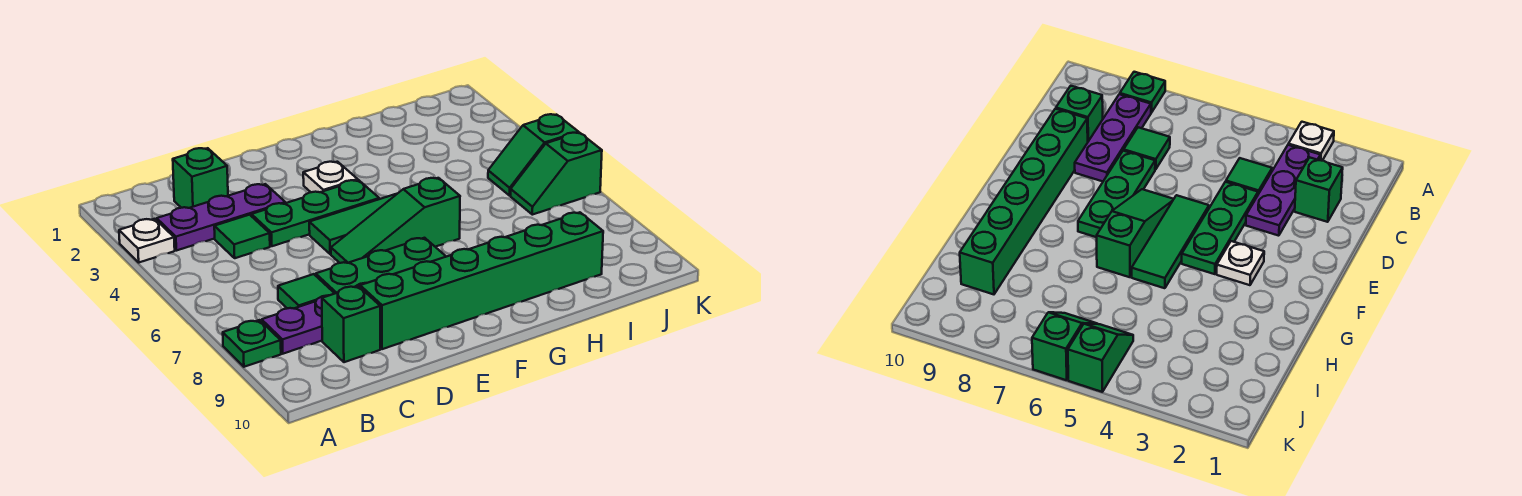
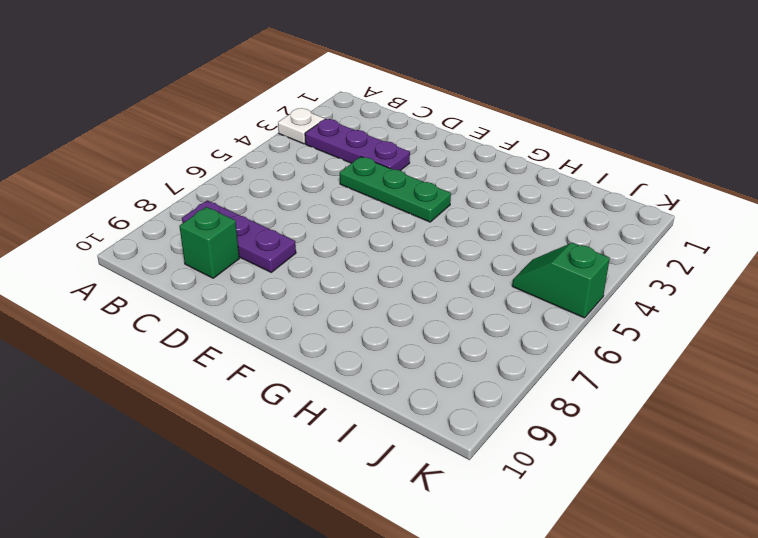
none -> green plate A8 level 1
none -> green brick C2 level 1
none -> green tile C4 level 1

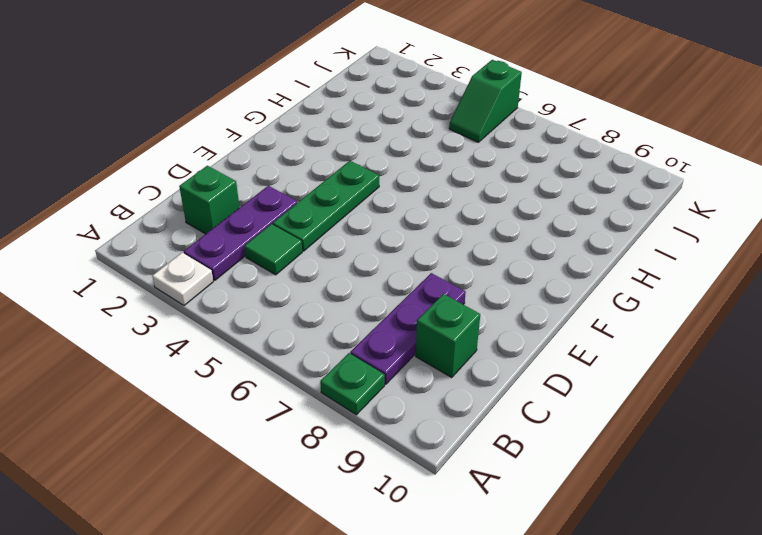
none -> green tile C7 level 1
none -> green plate D7:F7 level 1
none -> green brick D9:I9 level 1

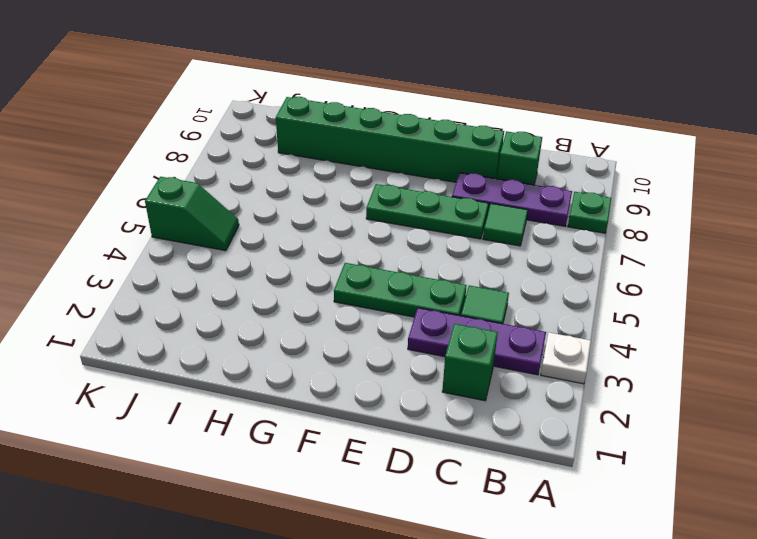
none -> green tile E5:G5 level 1
none -> green slope E6:G6 level 1 top G
none -> white plate F3 level 1

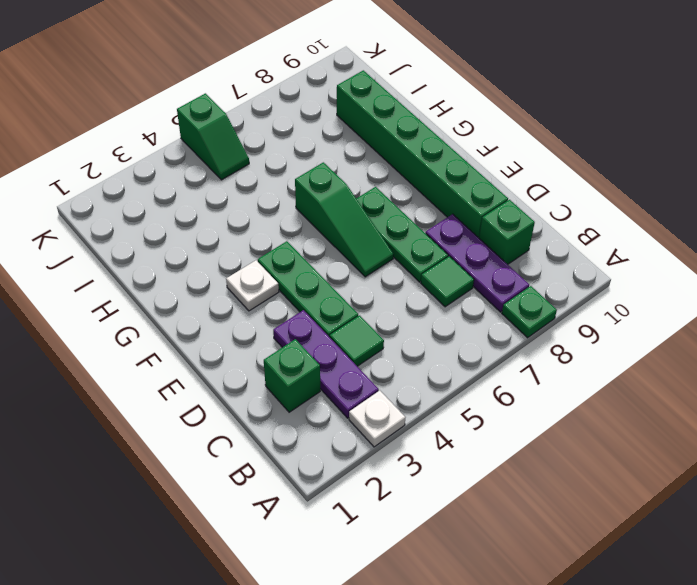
none -> green tile E5:G5 level 1
none -> green slope J6:K6 level 1 top K

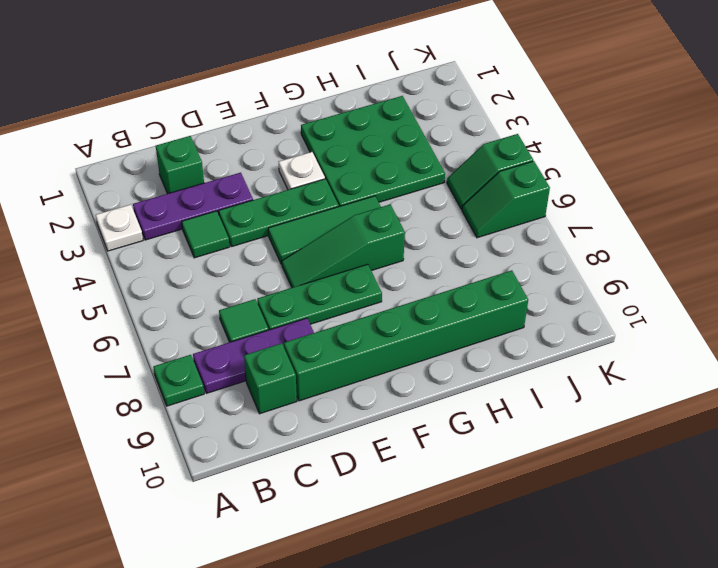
green plate G2:I4 level 1 -> none

